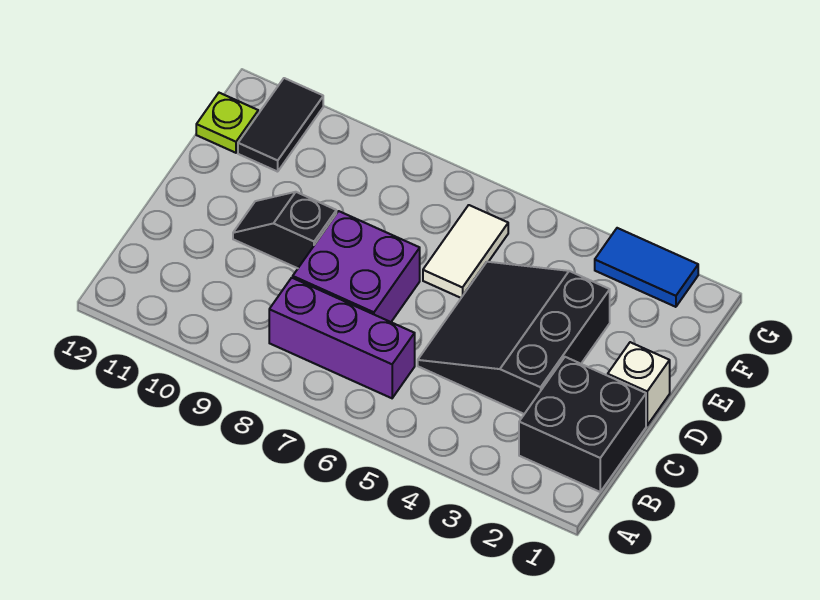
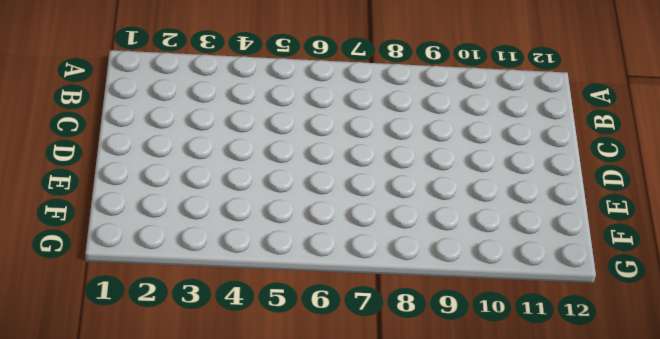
none -> black brick B1:C2 level 1
none -> purple brick B6:B8 level 1

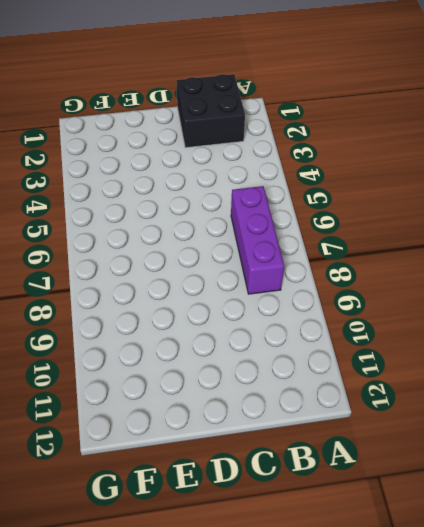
none -> black slope C3:E5 level 1 top 3
none -> purple brick C7:D8 level 1

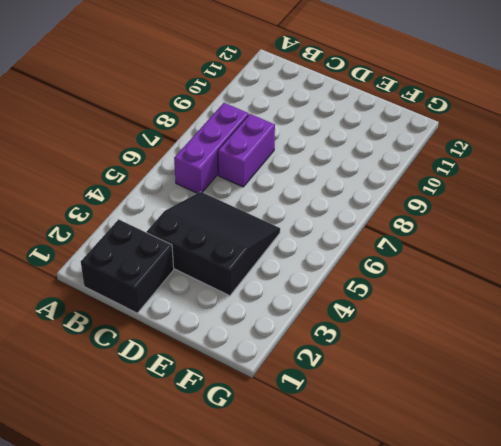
purple brick C7:C8 level 1 -> purple brick C7:D8 level 1
none -> white brick D1 level 1
none -> black slope D9:D10 level 1 top 9

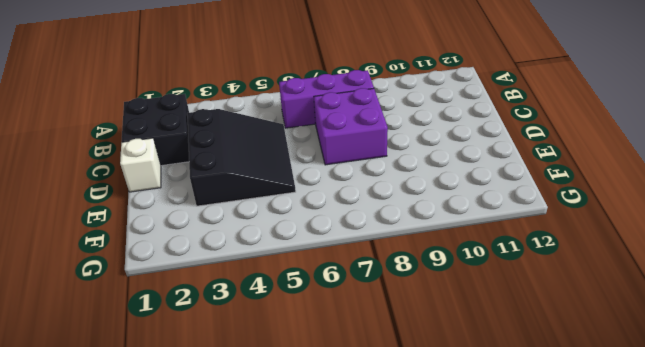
none -> black slope D9:D10 level 1 top 9
none -> white tile E6:F6 level 1

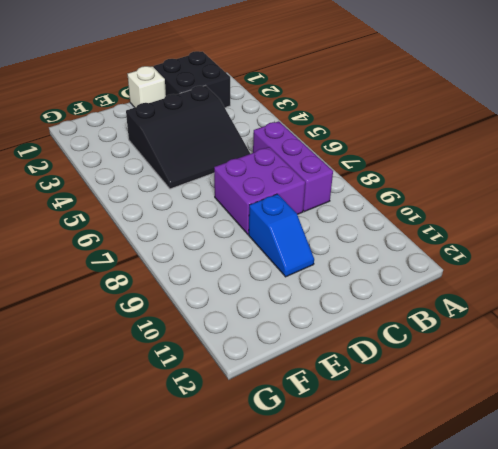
blue slope D9:D10 level 1 top 9 -> black slope D9:D10 level 1 top 9
none -> white tile E6:F6 level 1
none -> black tile F11:G11 level 1

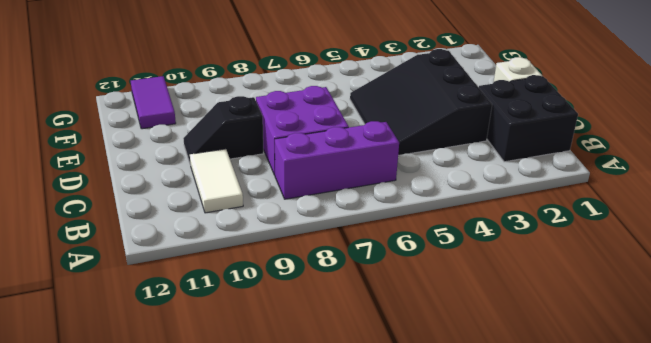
white tile B10:C10 level 1 -> white tile E6:F6 level 1
purple tile F11:G11 level 1 -> black tile F11:G11 level 1
none -> lime plate F12 level 1
none -> blue tile G2:G3 level 1

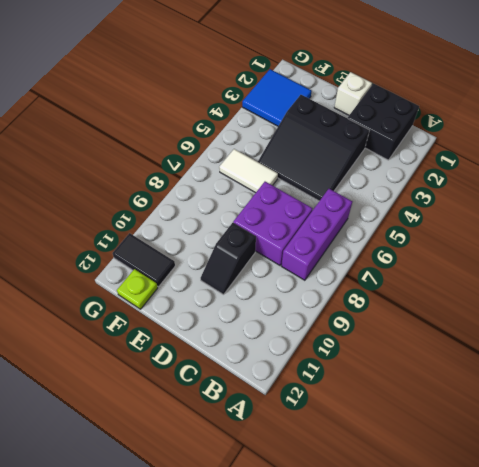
blue tile F2:G3 level 1 -> blue tile G2:G3 level 1

